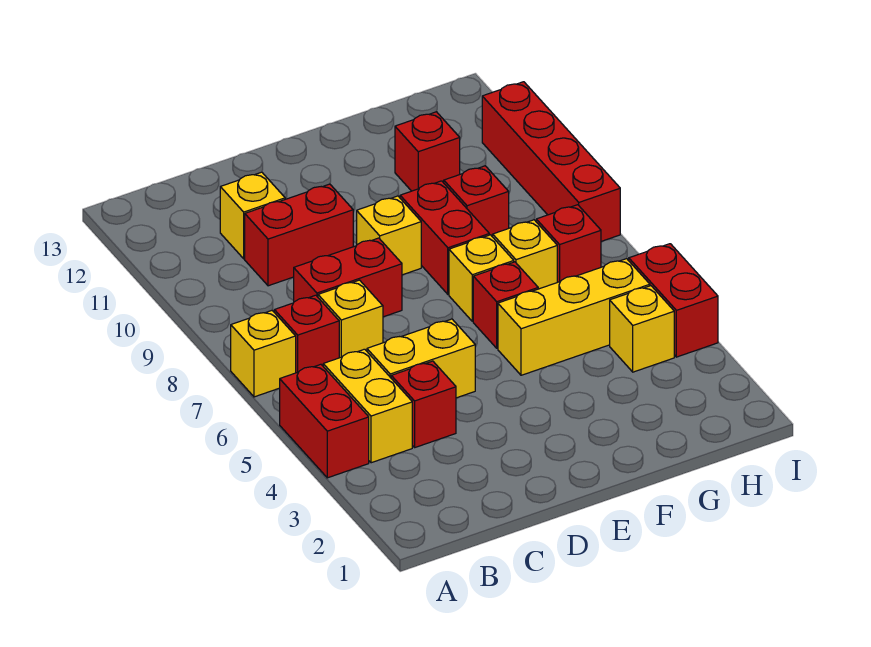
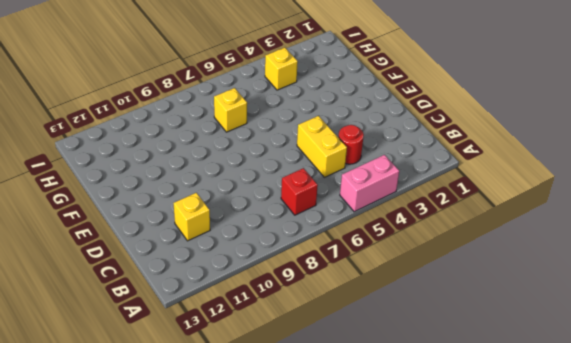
pink brick A4:A5 level 1 -> red brick A4:A5 level 1
red round brick C4 level 1 -> red brick C4 level 1
none -> yellow brick A7 level 1
none -> yellow brick B4:B5 level 1
none -> yellow brick C7 level 1

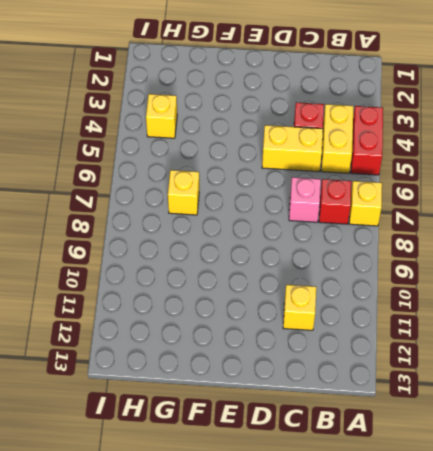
pink brick C7 level 1 -> yellow brick C7 level 1
none -> red brick C8:D8 level 1
none -> red brick C10:D10 level 1
none -> yellow brick E9 level 1

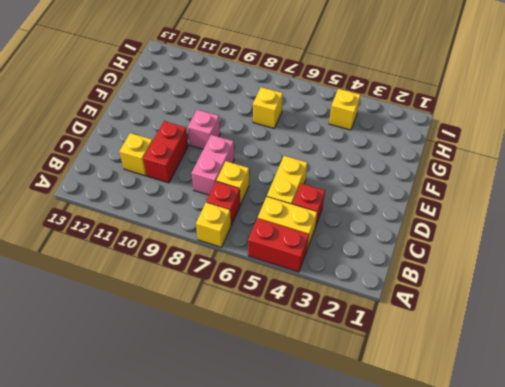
pink brick C8:D8 level 1 -> red brick C8:D8 level 1
pink brick E9 level 1 -> yellow brick E9 level 1
none -> yellow brick F5:H5 level 1
none -> red brick F6 level 1
none -> yellow brick F7 level 1

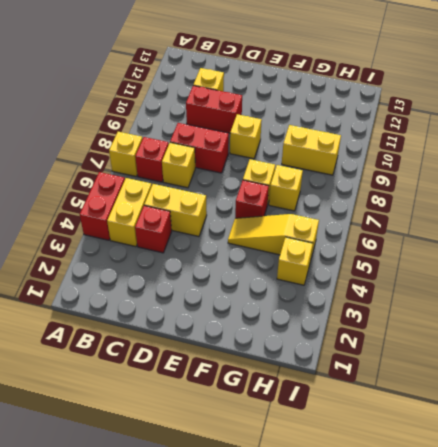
yellow slope F5:H5 level 1 top H -> yellow brick F5:H5 level 1
yellow brick G9:H9 level 1 -> red brick G9 level 1
none -> red brick F8:F9 level 1
none -> red brick G11 level 1
none -> red brick H7 level 1

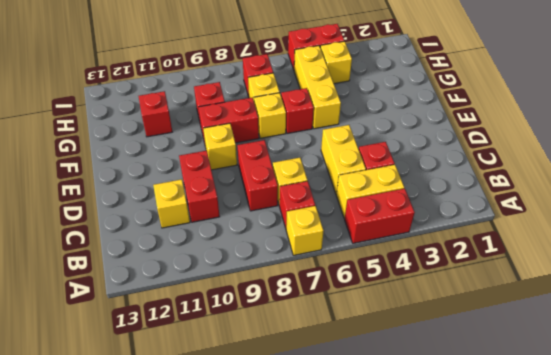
none -> red brick I8:I11 level 1

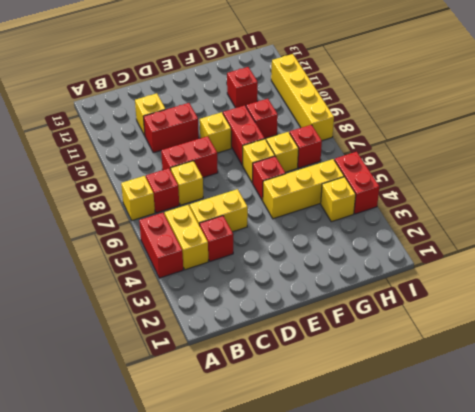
yellow brick I8:I11 level 1 -> red brick I8:I11 level 1

